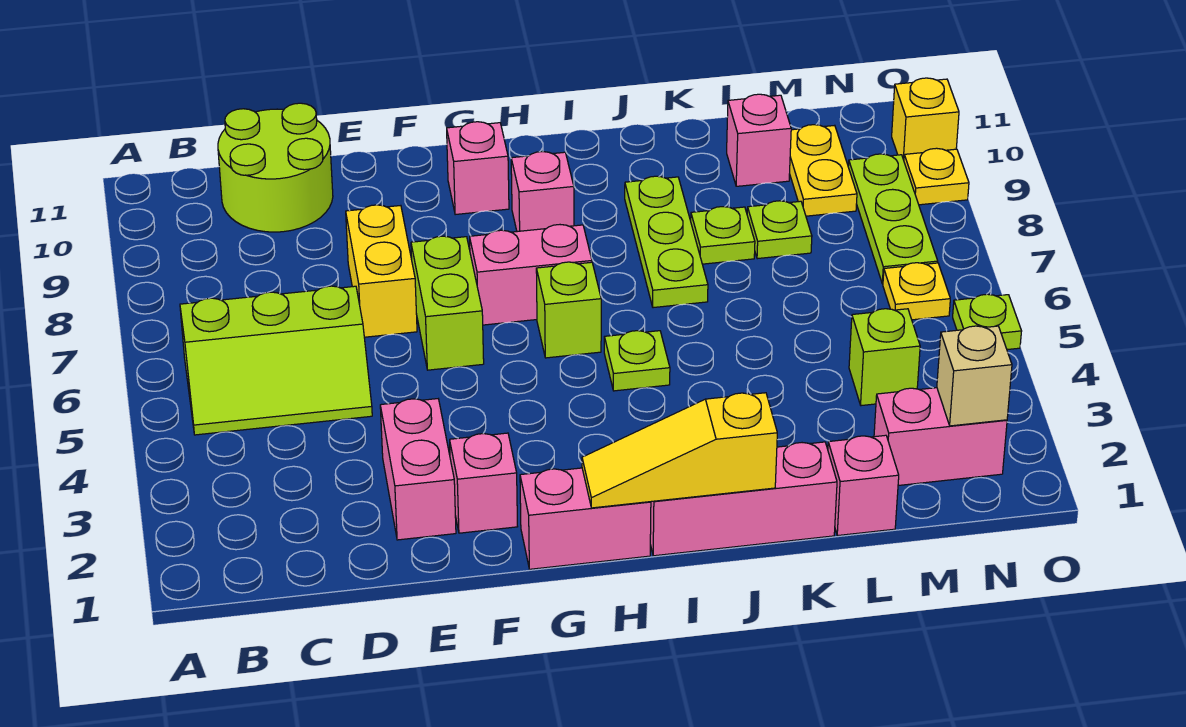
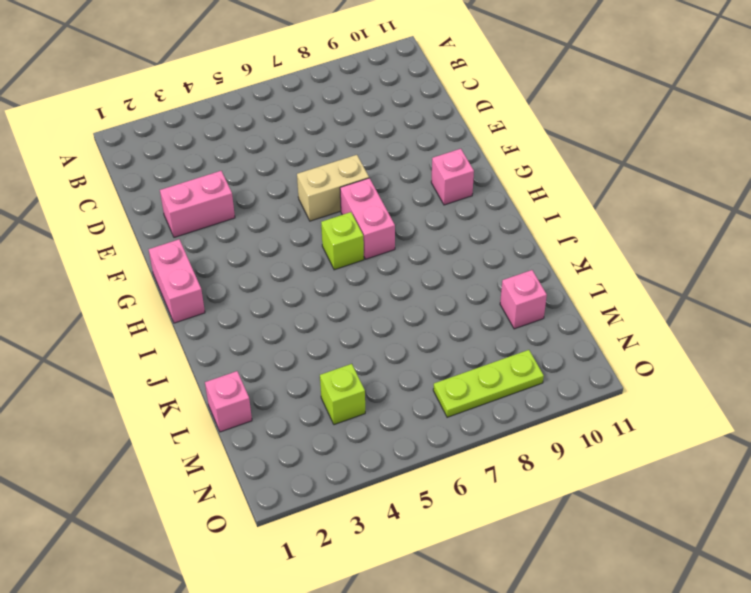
tan brick F6:F7 level 1 -> lime brick F6:F7 level 1
none -> lime slope B5:D6 level 1 top 6
none -> lime round brick C10:D11 level 1
none -> yellow brick E7:E8 level 1

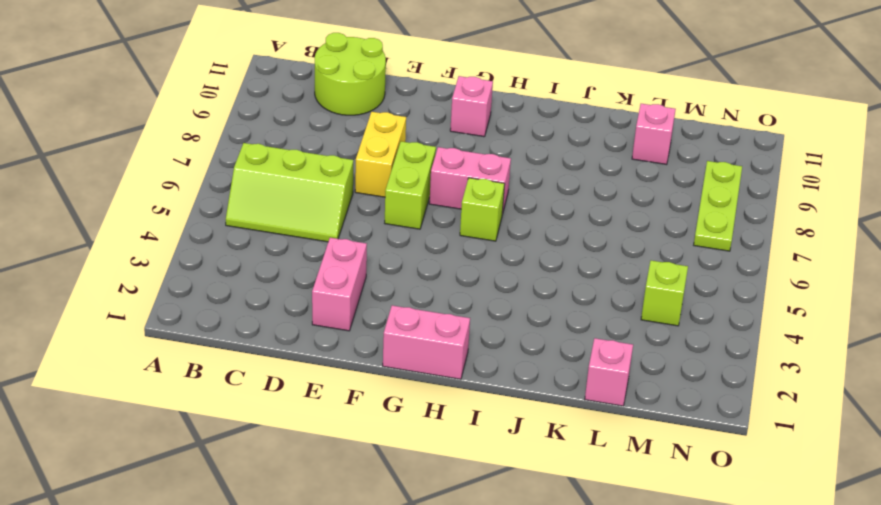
none -> pink brick F2 level 1
none -> pink brick H9 level 1
none -> pink brick I1:K1 level 1

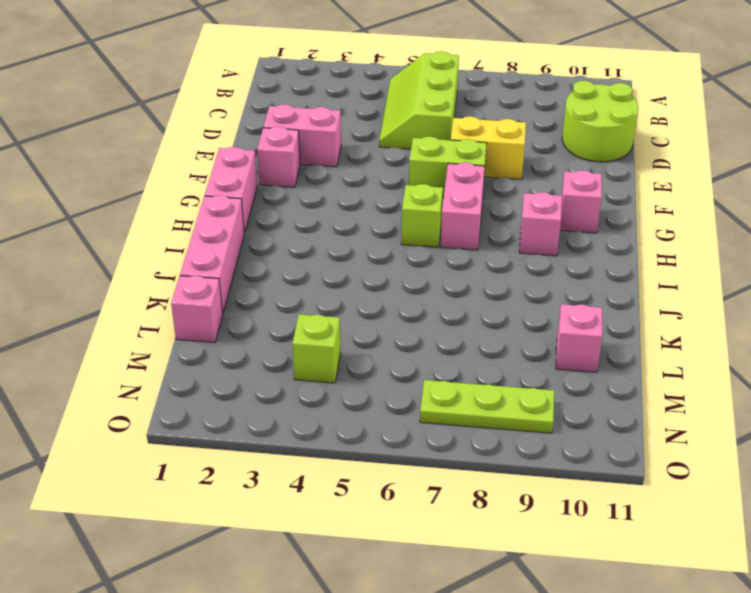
none -> lime plate I5 level 1
none -> lime plate J7:J9 level 1
none -> lime plate K8 level 1

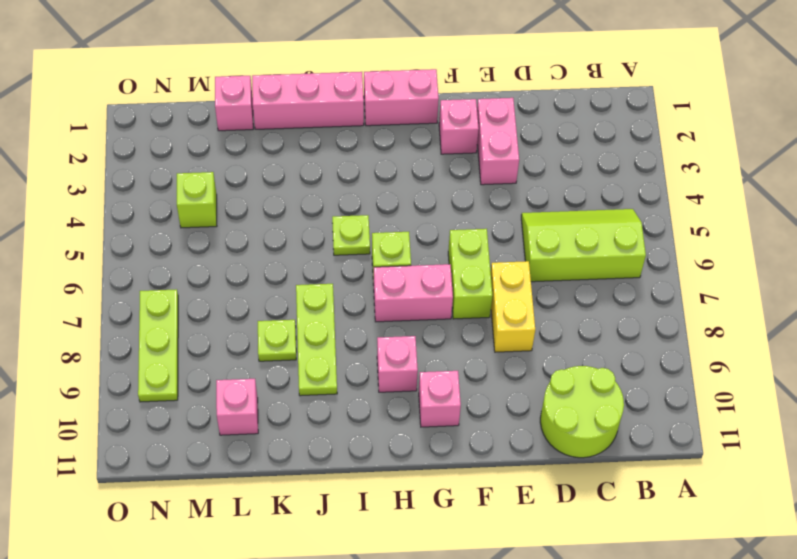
none -> lime plate L8 level 1
none -> pink brick M2:N2 level 1
none -> yellow plate M9:M10 level 1

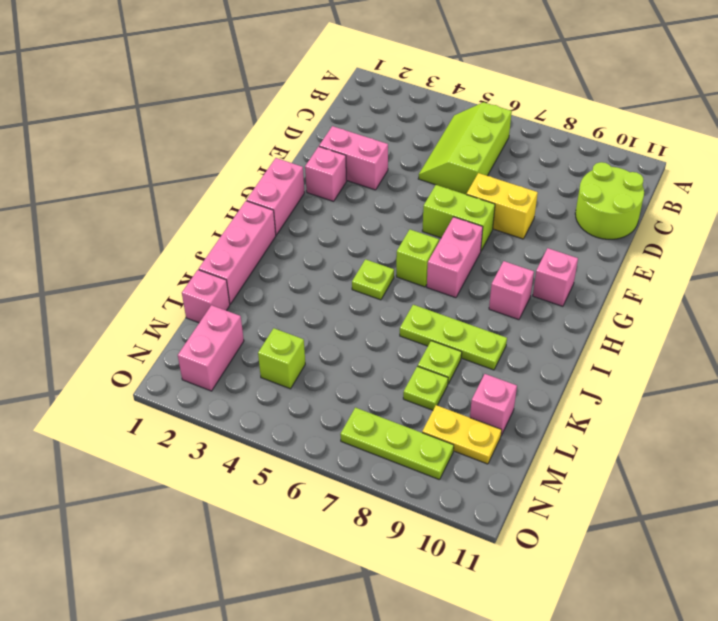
none -> yellow plate N6 level 1
none -> lime plate O5 level 1
none -> yellow plate O9 level 1

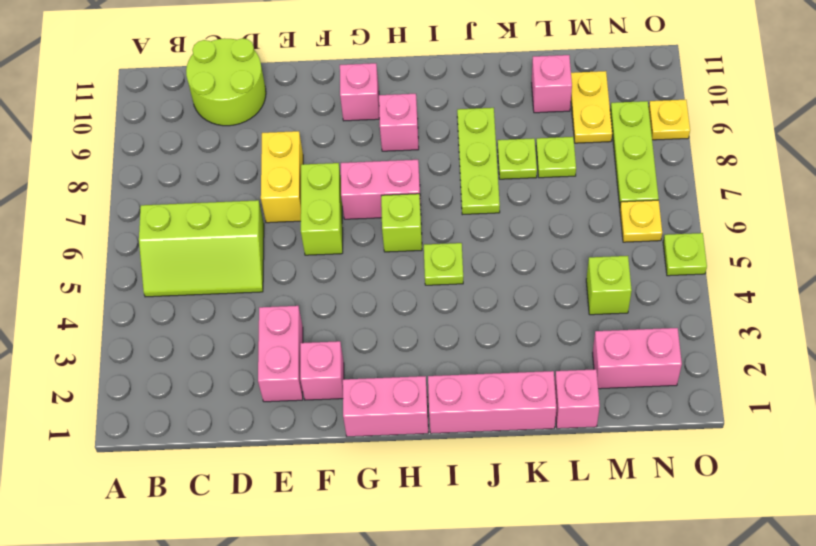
none -> yellow brick O10 level 1
none -> yellow slope H1:J1 level 2 top J
none -> tan brick N2 level 2

